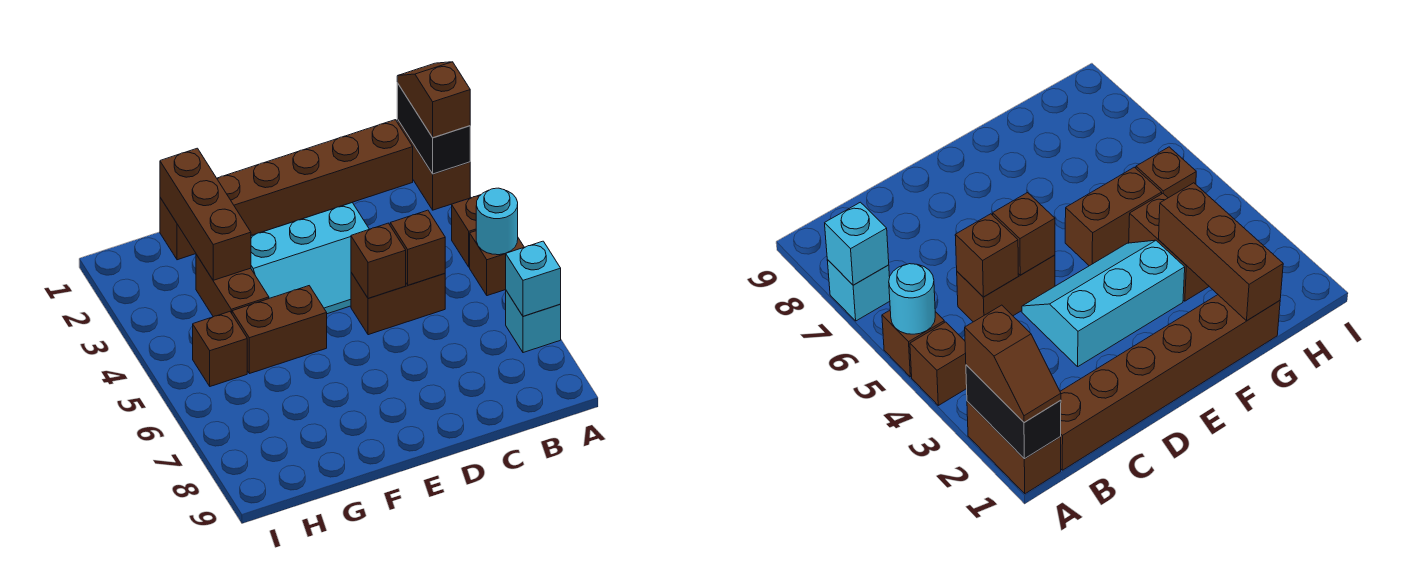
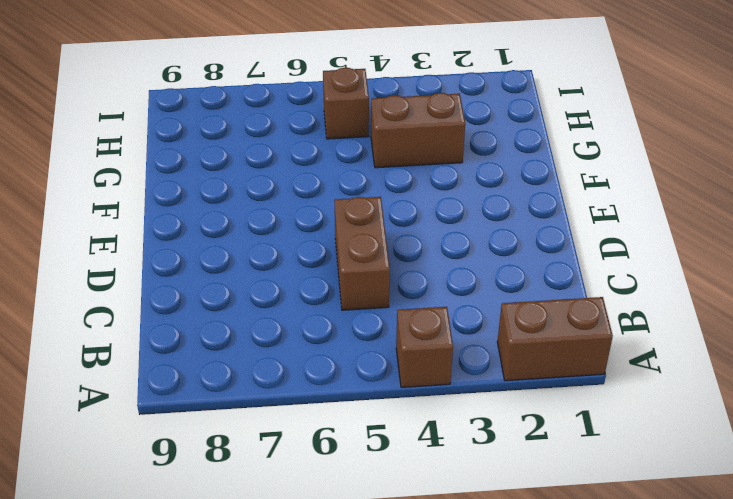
none -> brown brick A5 level 1
none -> cyan brick A7 level 1
none -> brown brick B1:G1 level 1

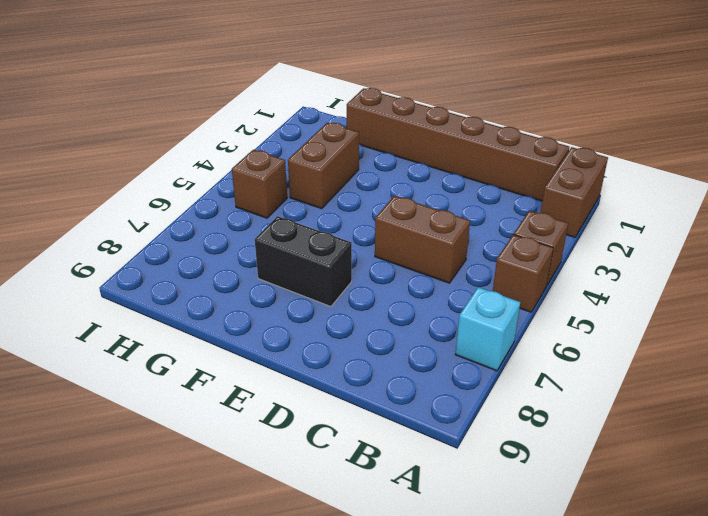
black brick E7:F7 level 1 -> black brick A1:A2 level 2
none -> cyan slope D3:F4 level 1 top 3
none -> brown brick F5:G5 level 1
none -> cyan round brick A5 level 2

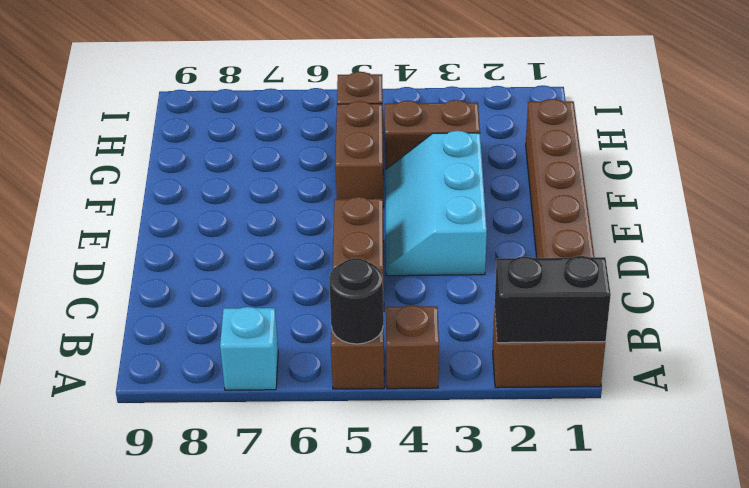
black round brick A5 level 2 -> cyan round brick A5 level 2
none -> cyan brick A7 level 2
none -> brown brick C5 level 2
none -> brown brick D5 level 2

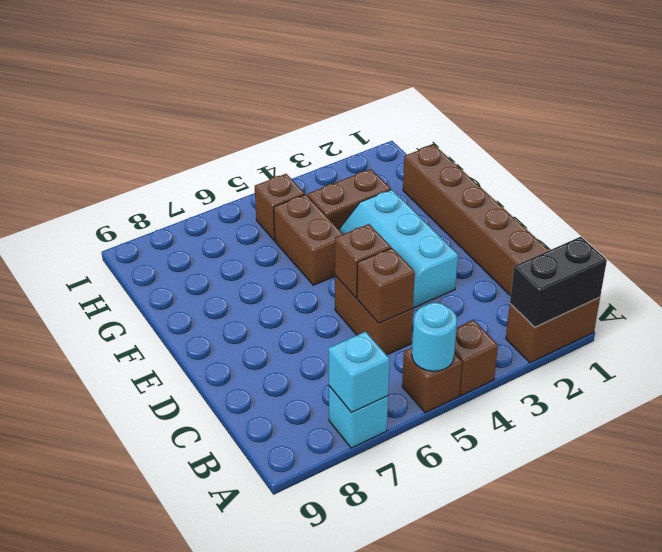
none -> brown brick G1:G3 level 2
none -> brown slope A1:A2 level 3 top 2

